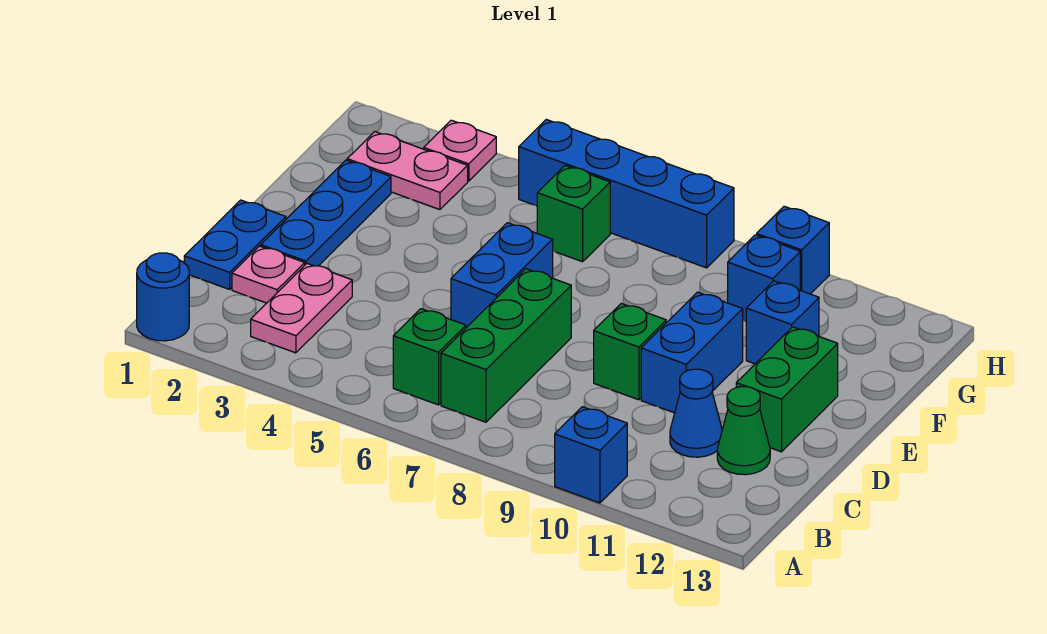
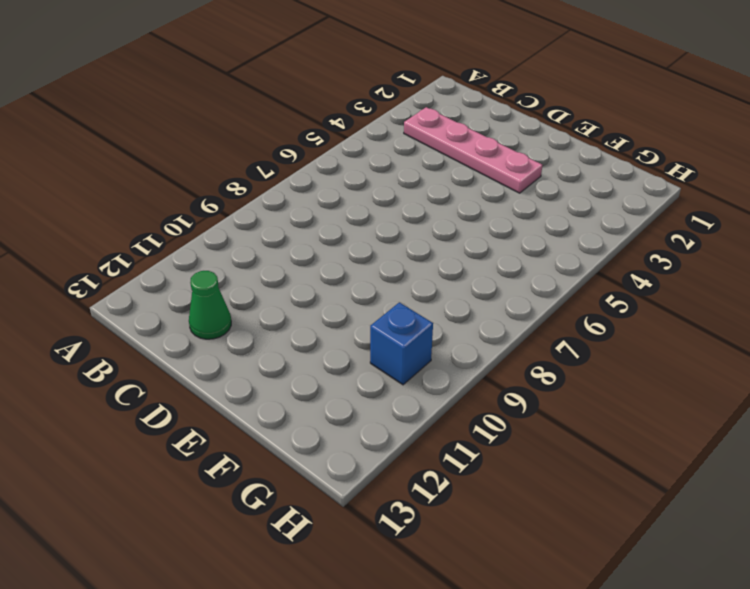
pink plate B3:E3 level 1 -> pink plate B3:C3 level 1
none -> blue round brick A1 level 1
none -> blue brick A10 level 1
none -> green brick B6 level 1

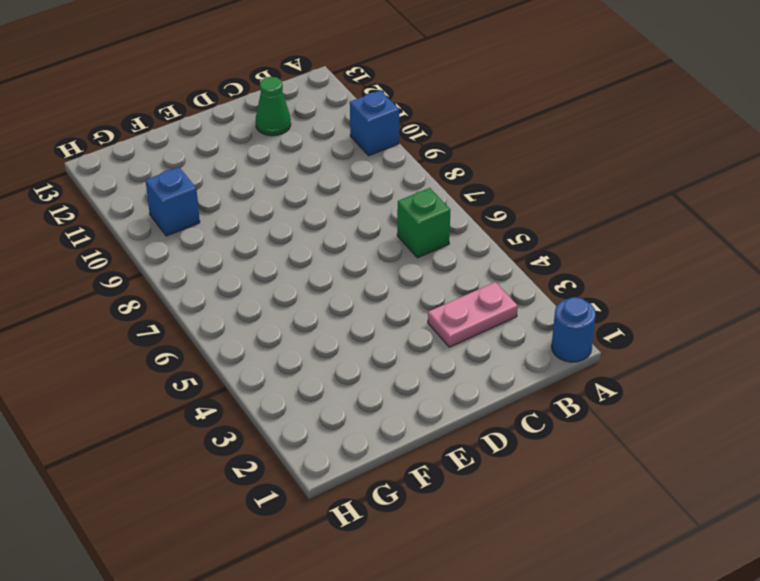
none -> green brick B7:D7 level 1
none -> blue plate C1:D1 level 1
none -> pink plate C2 level 1

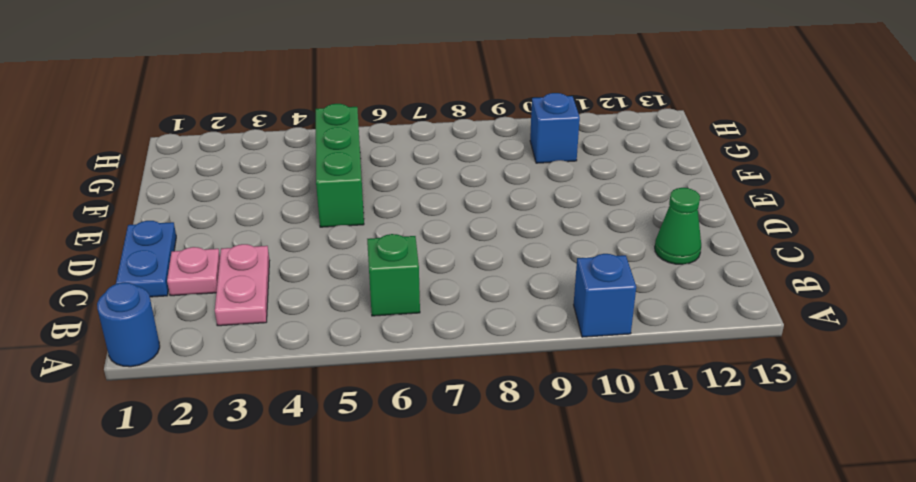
green brick E5:G5 level 1 -> green brick B7:D7 level 1
none -> blue cone C11 level 1
none -> blue plate D2:F2 level 1
none -> blue brick D6:E6 level 1

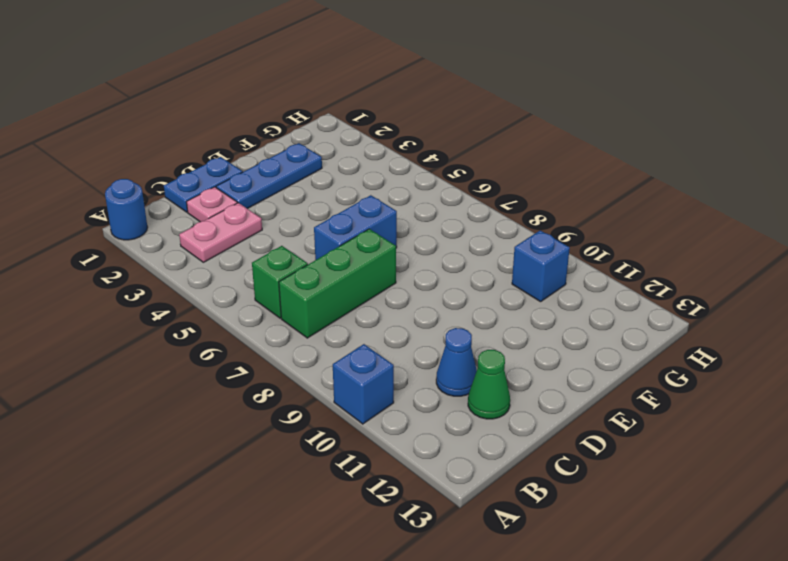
none -> green brick D9 level 1
none -> blue brick D10:E10 level 1
none -> green brick D12:E12 level 1

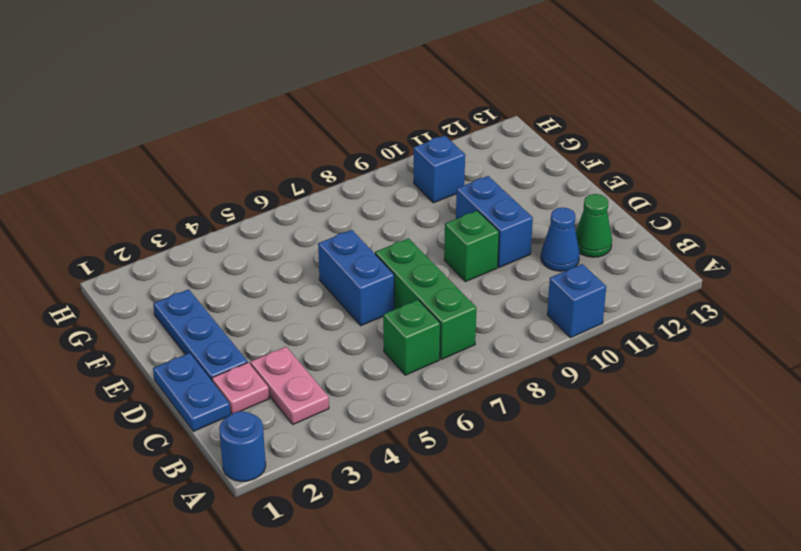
none -> green brick D12:E12 level 1
none -> blue brick F11 level 1
none -> pink plate G2:G3 level 1

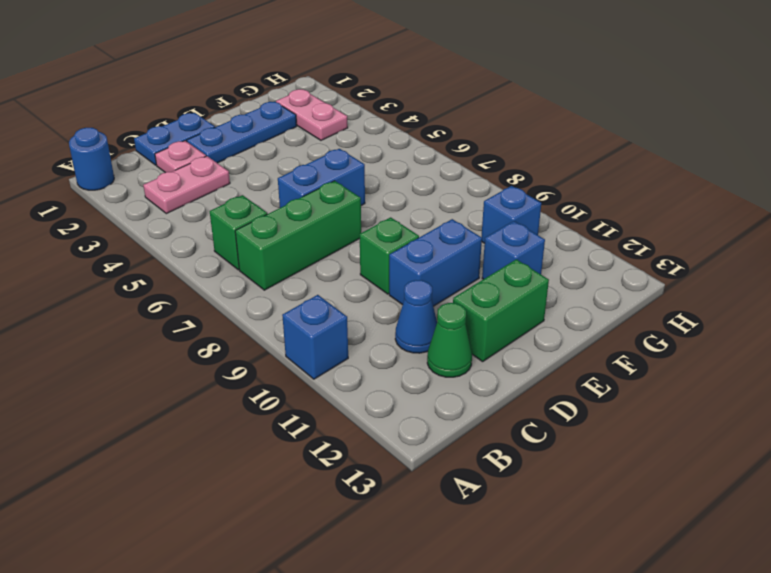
none -> green brick G6 level 1
none -> pink plate H3 level 1
none -> blue brick H5:H8 level 1

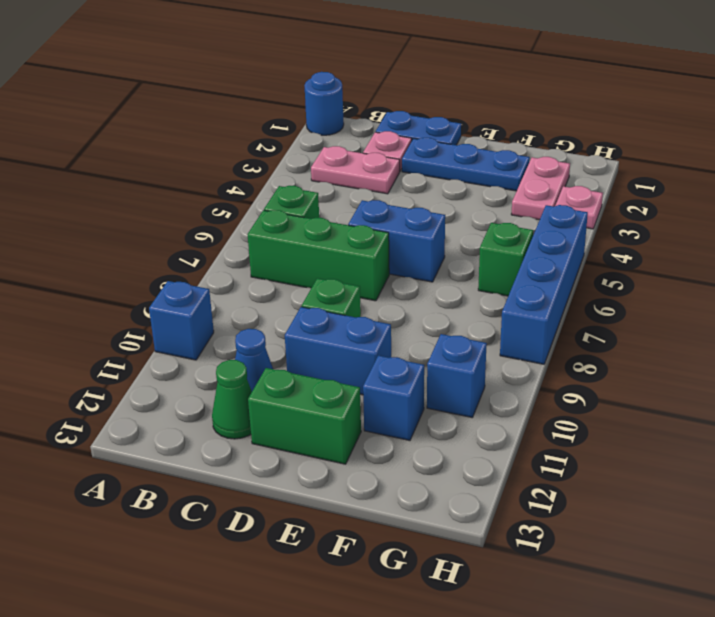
none -> blue brick H10 level 1

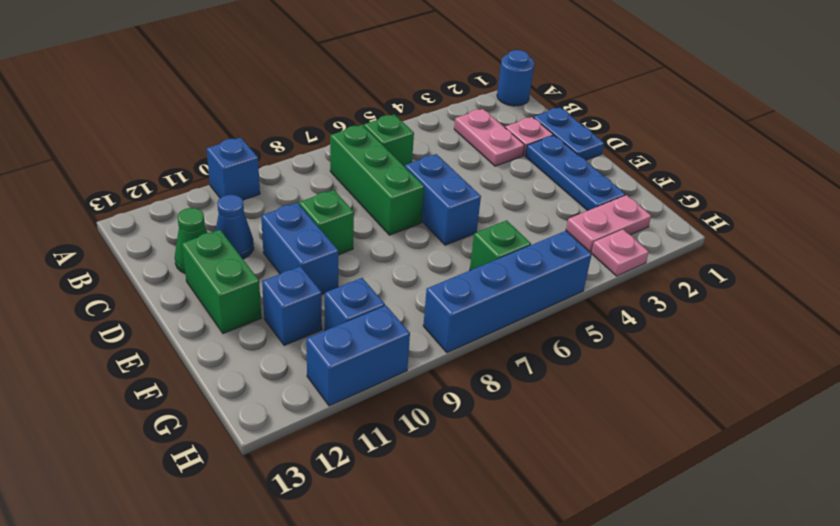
blue brick H10:H11 level 1 -> blue brick H10 level 1

